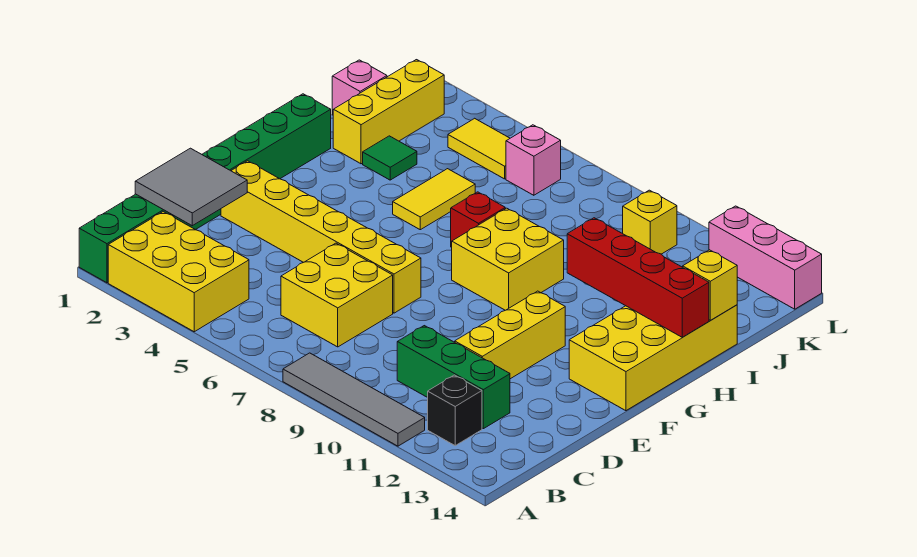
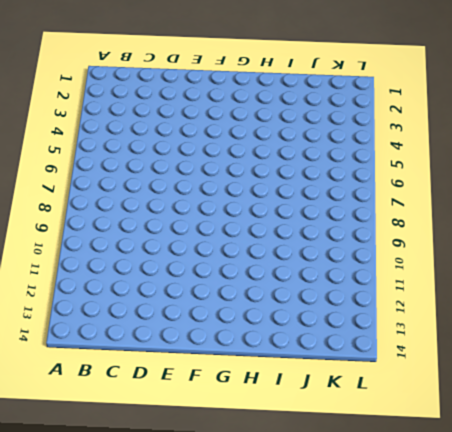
none -> green brick A1:H1 level 1
none -> yellow brick A2:B4 level 1
none -> grey tile A8:A11 level 1

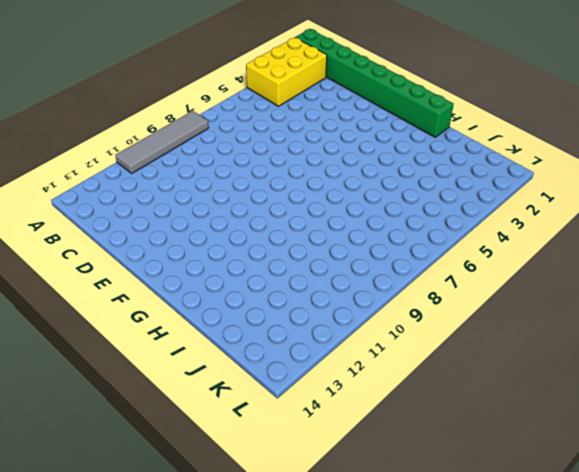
none -> black brick B12 level 1
none -> yellow brick C6:D7 level 1
none -> green brick C10:C12 level 1

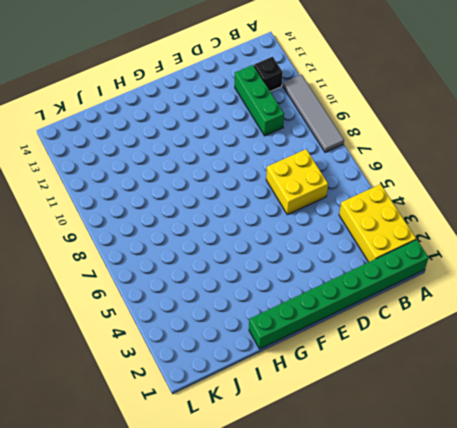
none -> yellow brick D11:F11 level 1
none -> yellow brick E2:E7 level 1
none -> yellow brick F13:I14 level 1

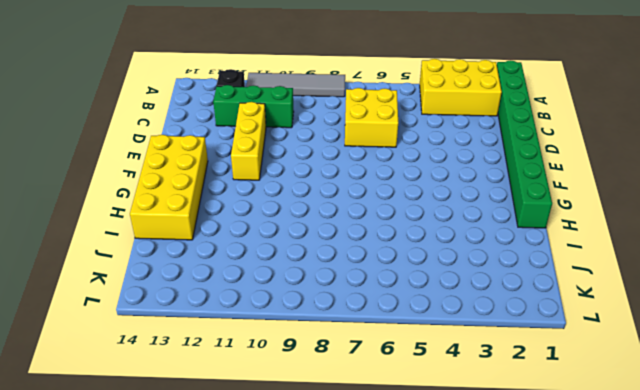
none -> yellow brick E2:E7 level 1
none -> yellow brick G8:H9 level 1
none -> yellow tile H5:I5 level 1

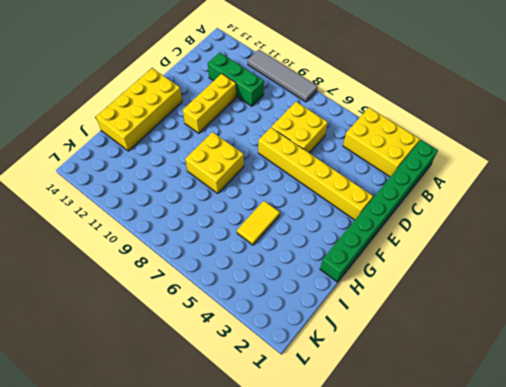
none -> black brick B12 level 1
none -> red brick H7 level 1
none -> yellow brick I2:K2 level 1

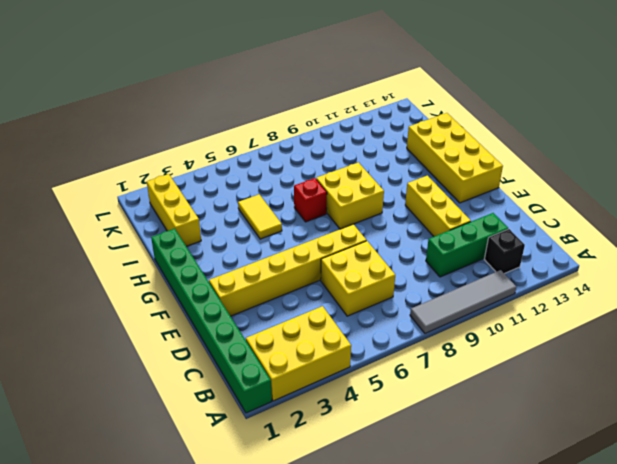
none -> green tile I3 level 1
none -> pink brick J1 level 1
none -> yellow tile K4:K5 level 1

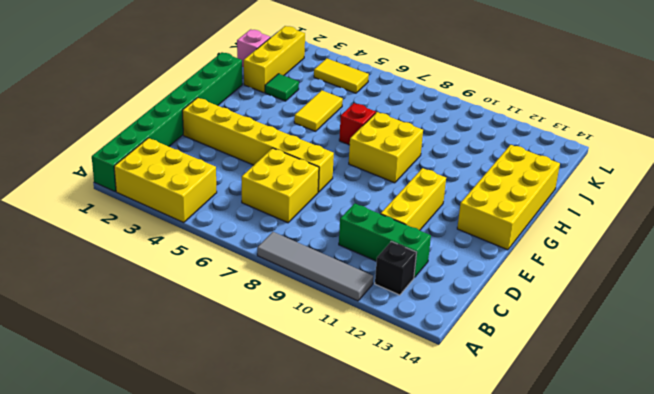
none -> pink brick K6 level 1
none -> yellow brick K10 level 1
none -> pink brick L12:L14 level 1

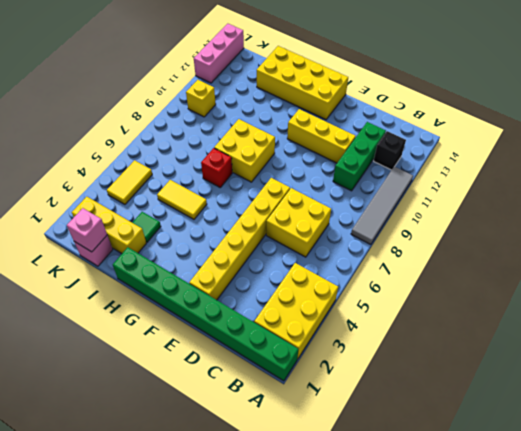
pink brick J1 level 2 -> pink brick K6 level 1
none -> grey tile C1:D2 level 2
none -> red brick H11:H14 level 2
none -> yellow brick I14 level 2

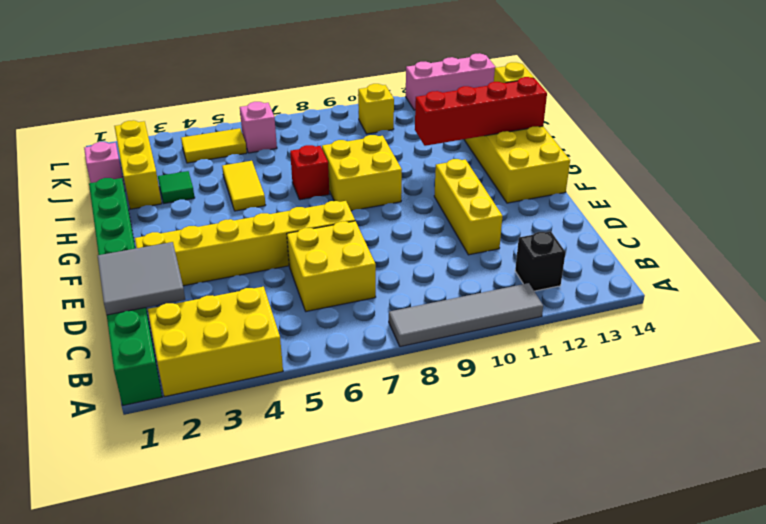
none -> green brick C10:C12 level 1

